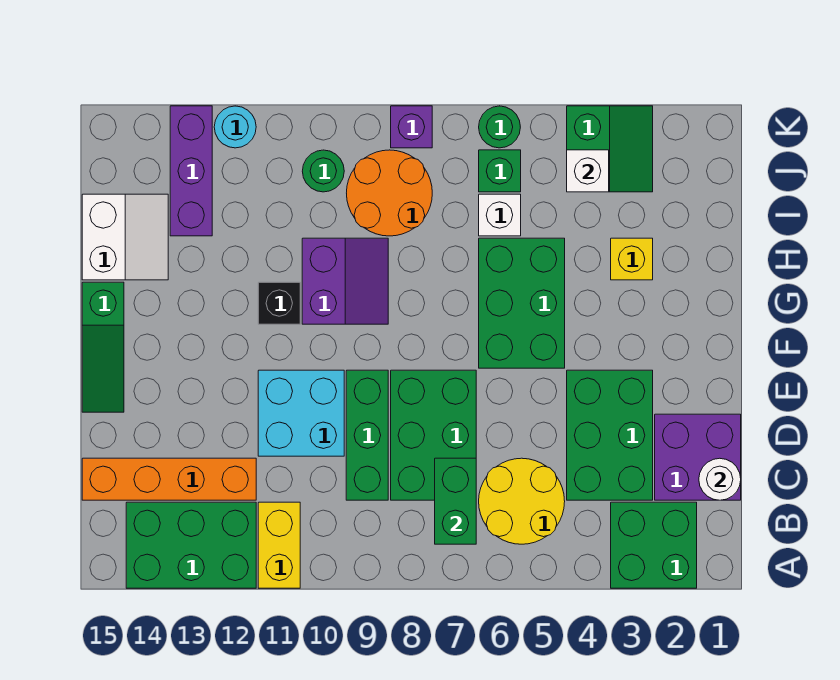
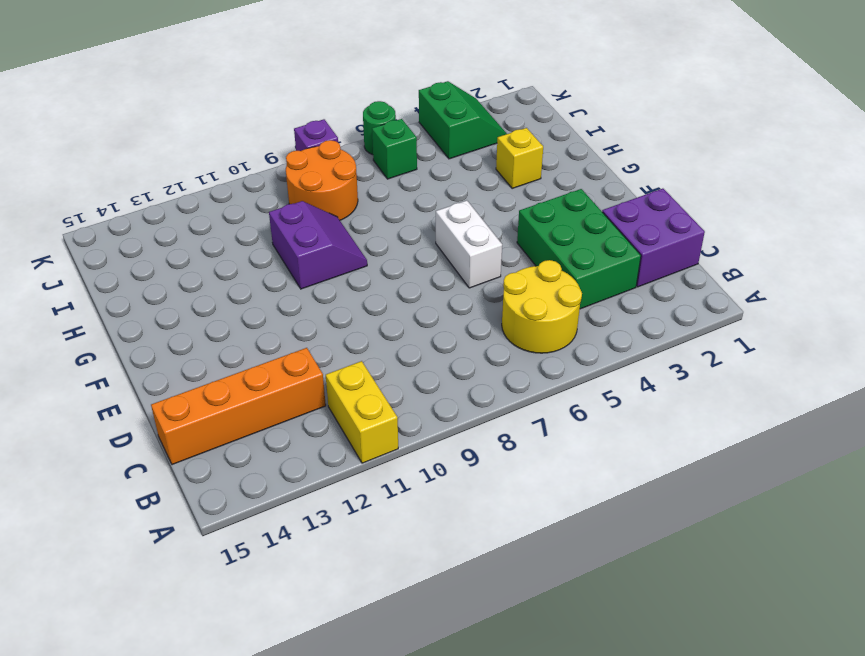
white brick E6:F6 level 1 -> green brick F5:H6 level 1
none -> green brick A2:B3 level 1
none -> green brick A12:B14 level 1
none -> green brick C7:E8 level 1

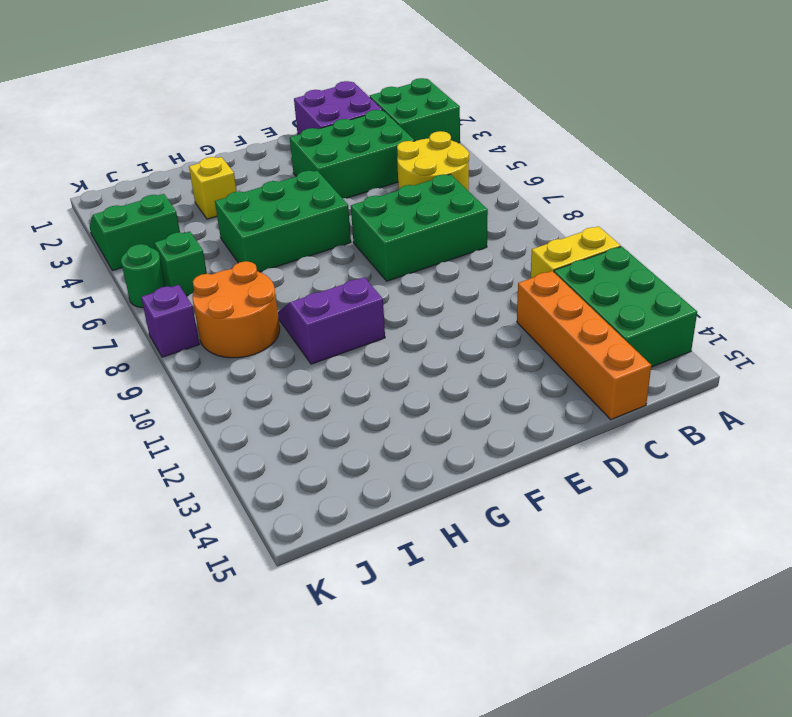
none -> green brick C9:E9 level 1
none -> cyan brick D10:E11 level 1
none -> green slope E15:G15 level 1 top G

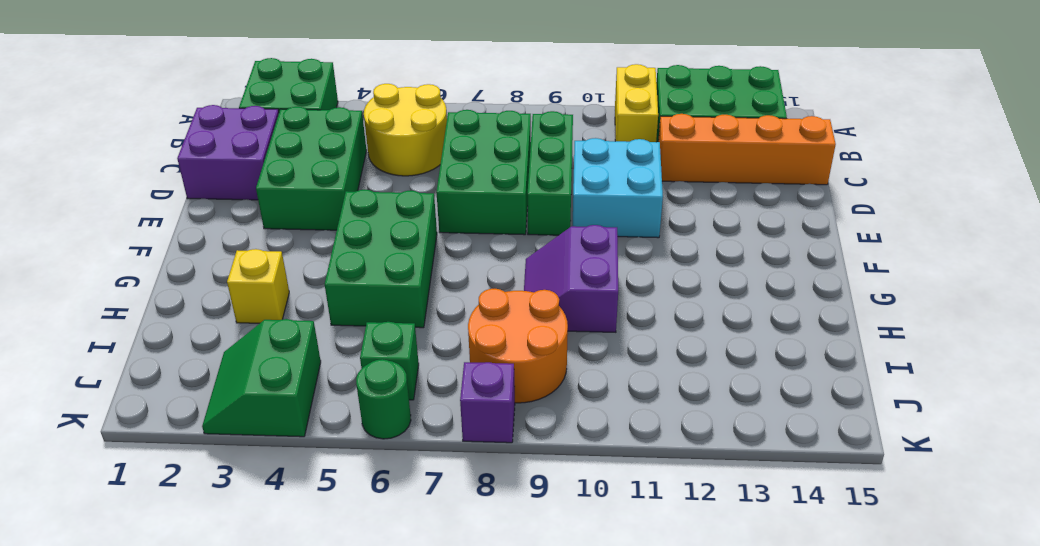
none -> green slope E15:G15 level 1 top G
none -> black brick G11 level 1
none -> white slope H14:I15 level 1 top 15

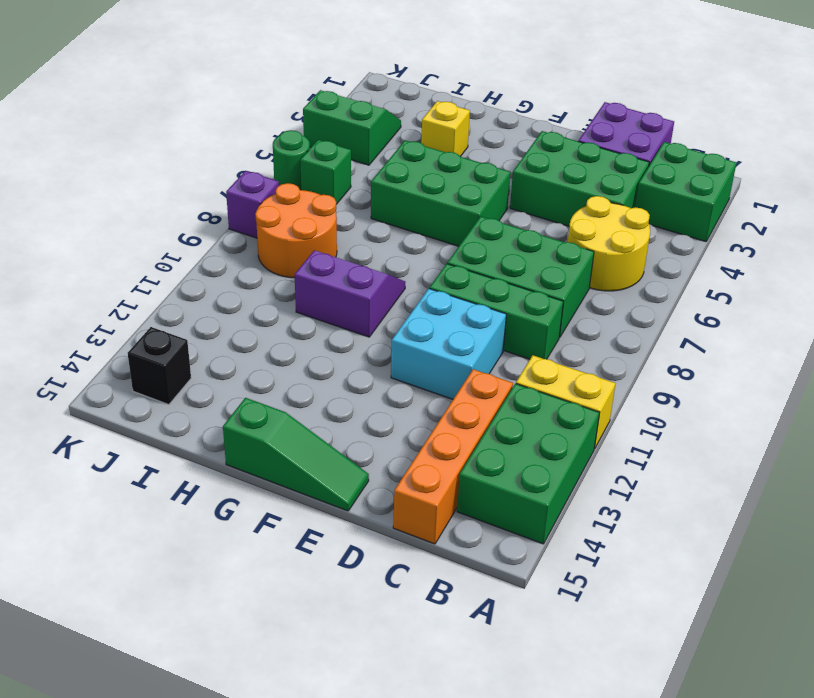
black brick J14 level 1 -> black brick G11 level 1
none -> white slope H14:I15 level 1 top 15
none -> white brick I6 level 1
none -> purple brick I13:K13 level 1

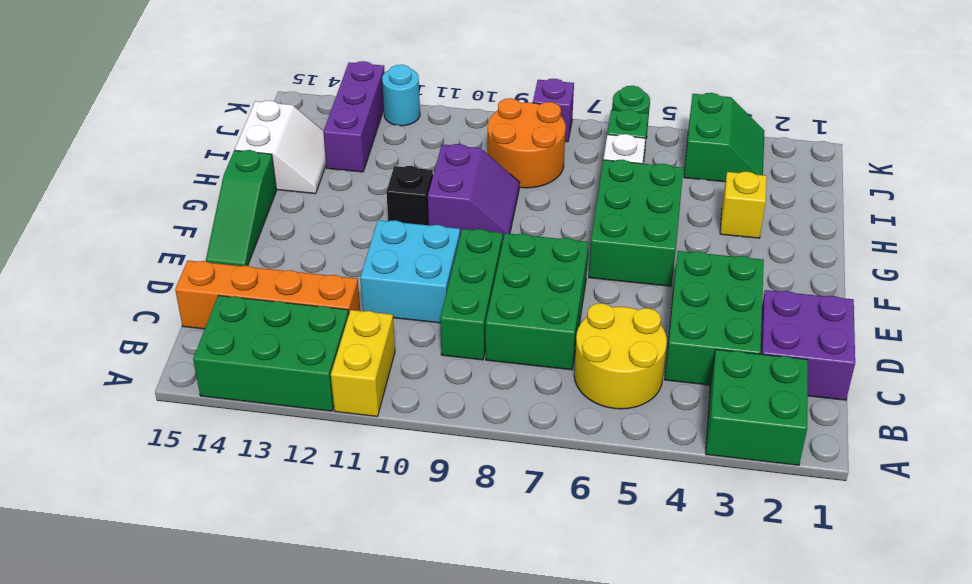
none -> green round brick J10 level 1
none -> green brick B7:C7 level 2
none -> white round brick C1 level 2

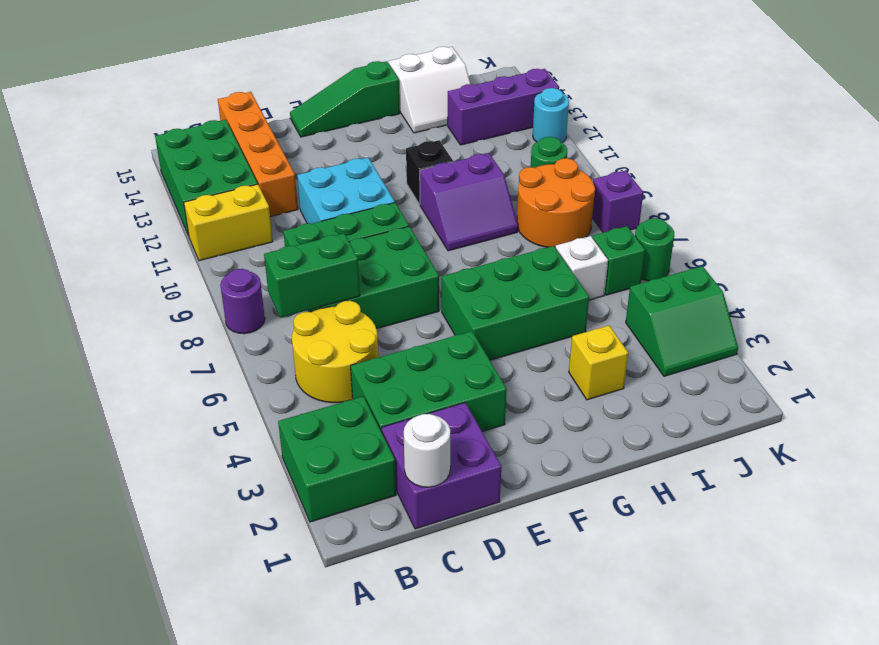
purple round brick A8 level 1 -> none
none -> white brick J4 level 2

